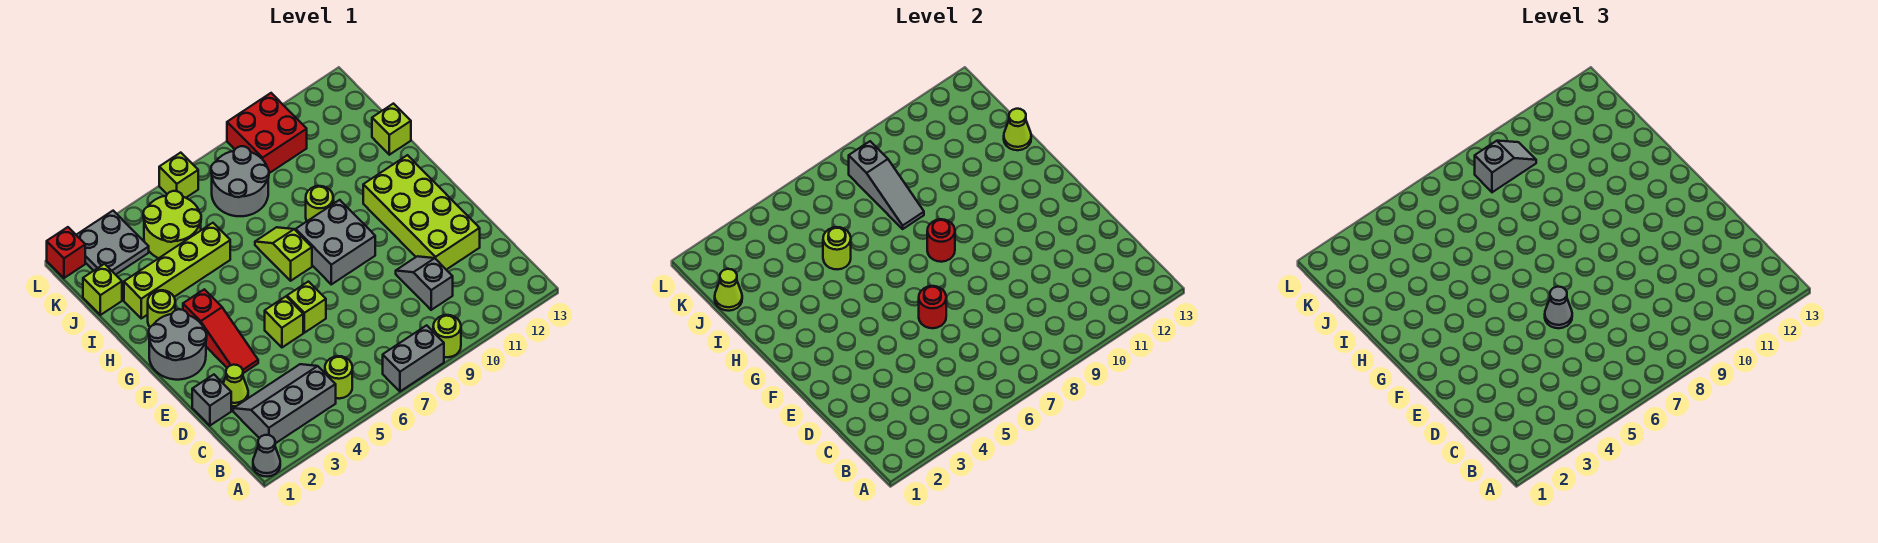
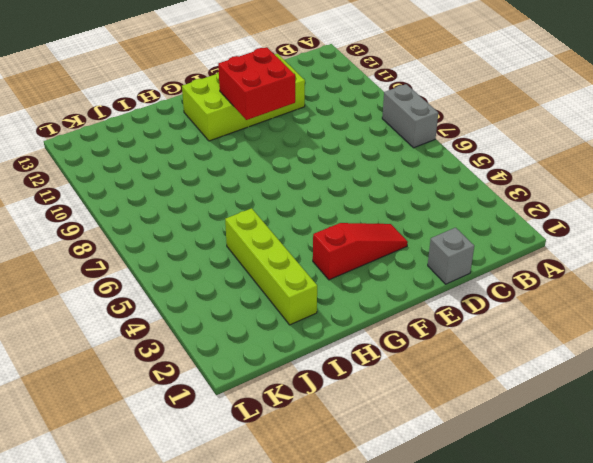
red brick E10:F11 level 2 -> red brick K9:L10 level 1
none -> grey cone A1 level 1
none -> lime round brick A9 level 1
none -> grey slope B2:C4 level 1 top B
none -> lime round brick B5 level 1

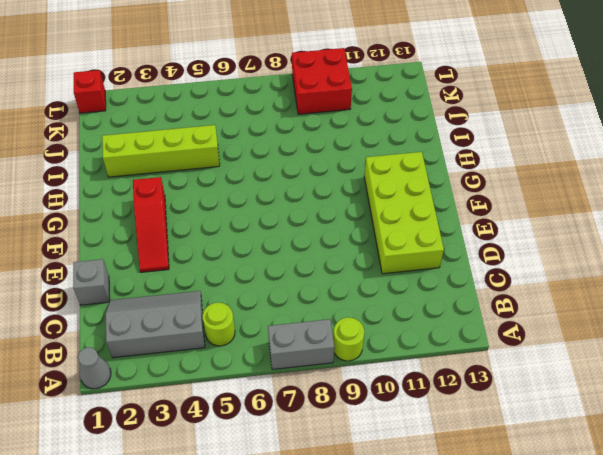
none -> grey slope C10:D10 level 1 top C
none -> lime cone D2 level 1
none -> lime brick E5 level 1
none -> lime brick E6 level 1

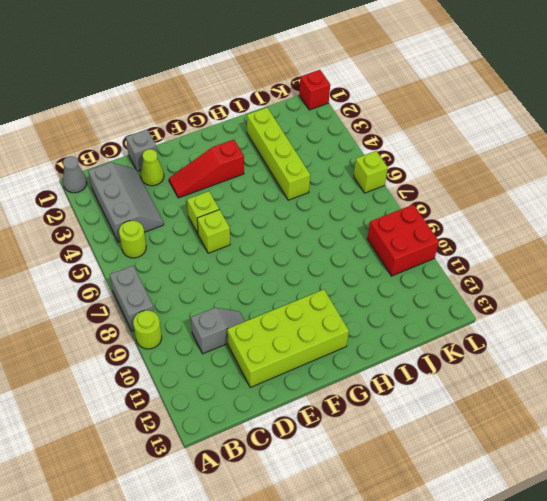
none -> grey round brick F1:G2 level 1
none -> grey brick F8:G9 level 1
none -> lime slope G7:H7 level 1 top G
none -> lime round brick H2 level 1

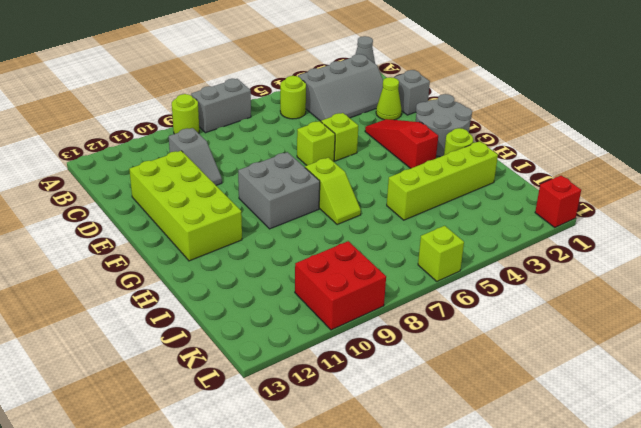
none -> lime round brick H9 level 1
none -> lime brick I13 level 1
none -> lime brick J1 level 1
none -> lime round brick J4:K5 level 1

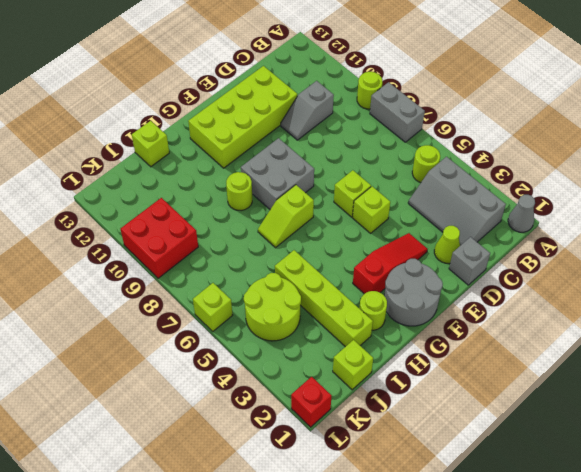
none -> grey round brick J7:K8 level 1
none -> grey plate K2:L3 level 1
none -> red round brick E6 level 2
none -> red round brick G8 level 2

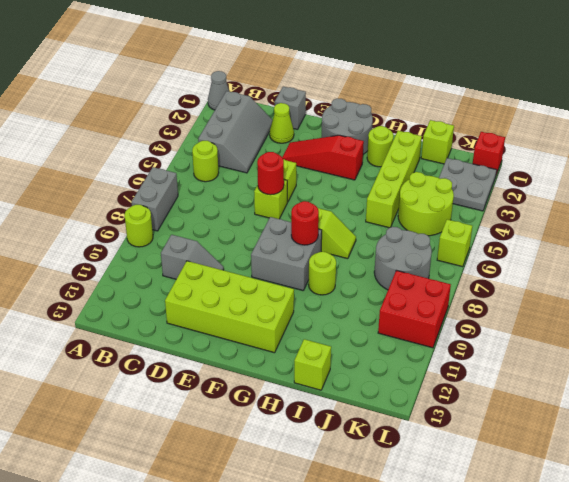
none -> lime round brick I5 level 2
none -> grey slope I8:K8 level 2 top K
none -> lime cone I13 level 2
none -> lime cone J1 level 2

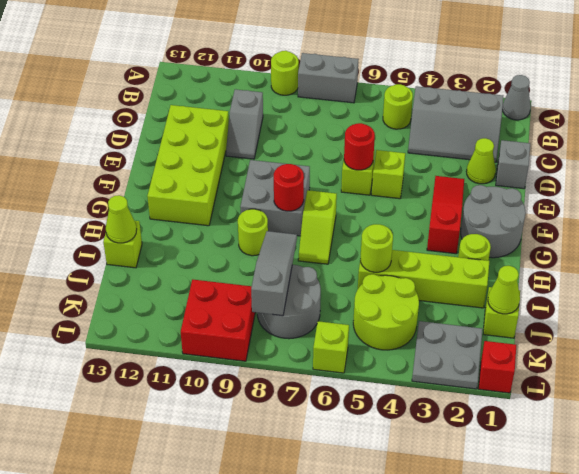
none -> grey cone E6 level 3
none -> grey slope K8:K9 level 3 top 8

